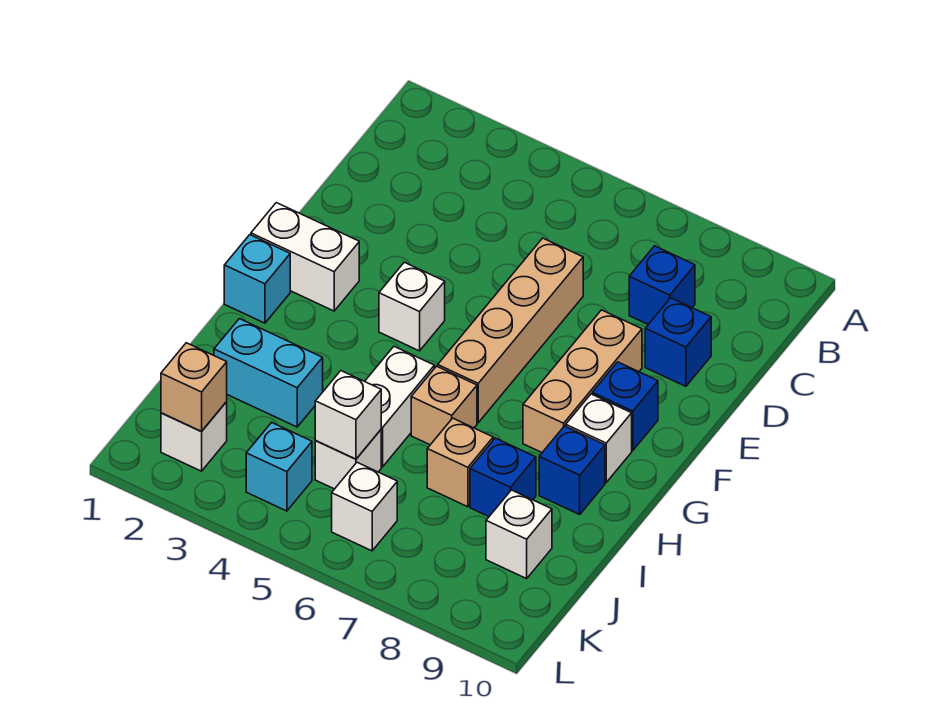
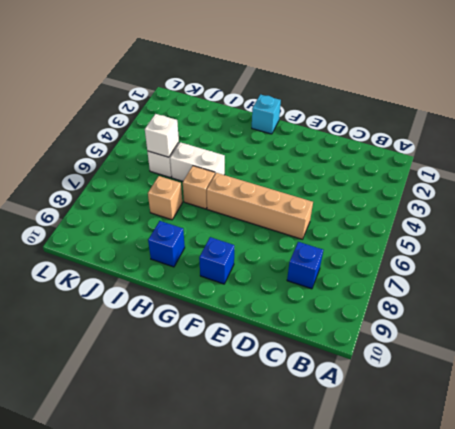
none -> blue brick D9 level 1
none -> tan brick E8:G8 level 1
none -> white brick F1:F2 level 1

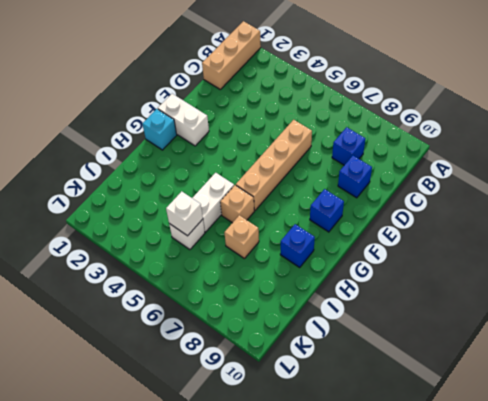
tan brick A1:C1 level 1 -> tan brick E8:G8 level 1
none -> white brick F4 level 1
none -> white brick G9 level 1
none -> cyan brick I2:I3 level 1

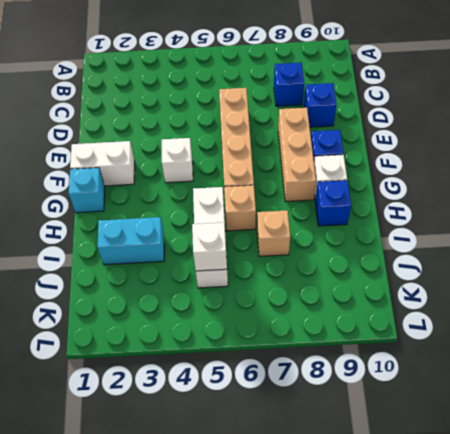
none -> blue brick I8 level 1
none -> white brick J9 level 1
none -> white brick K2 level 1

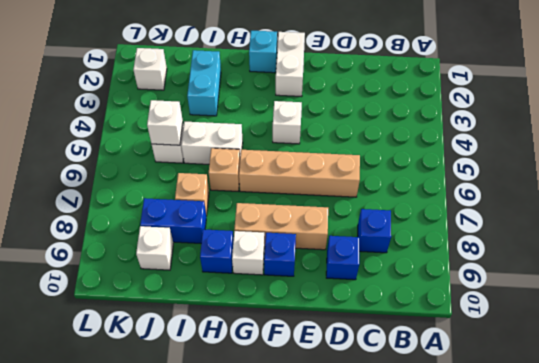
blue brick I8:J8 level 1 -> blue brick I8 level 1
none -> cyan brick K4 level 1
none -> white brick K6 level 1
none -> tan brick K2 level 2

